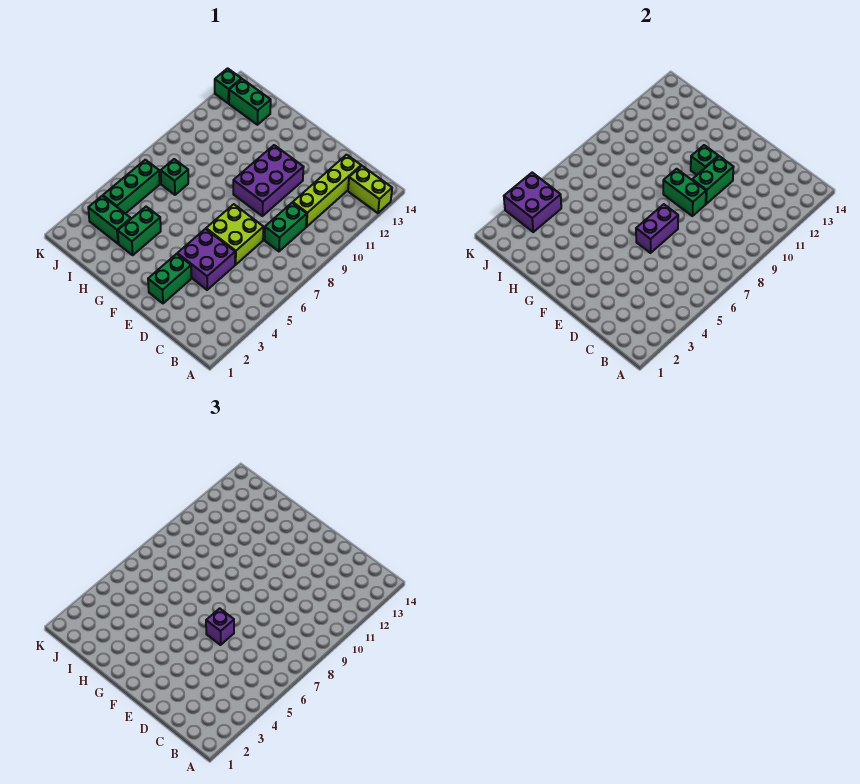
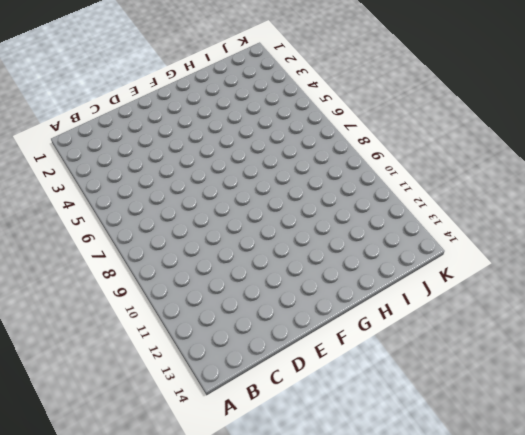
none -> lime brick A13:B13 level 1
none -> green brick C8:C9 level 1
none -> lime brick C10:C13 level 1

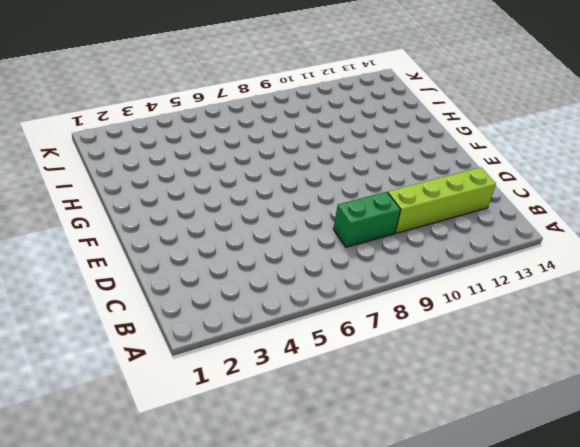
none -> lime brick A13:B13 level 1
none -> purple brick D4:E5 level 1
none -> lime brick D6:E7 level 1

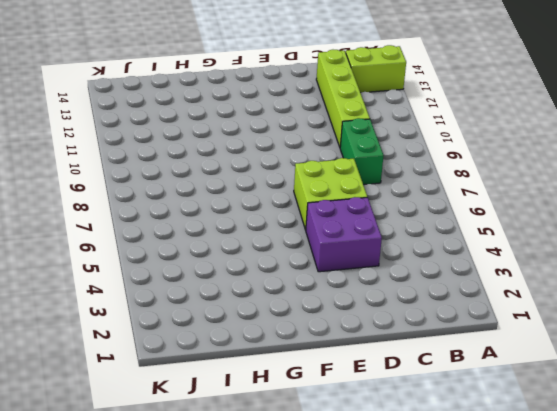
none -> green brick E2:E3 level 1
none -> purple brick E9:F11 level 1
none -> green brick H3:H4 level 1

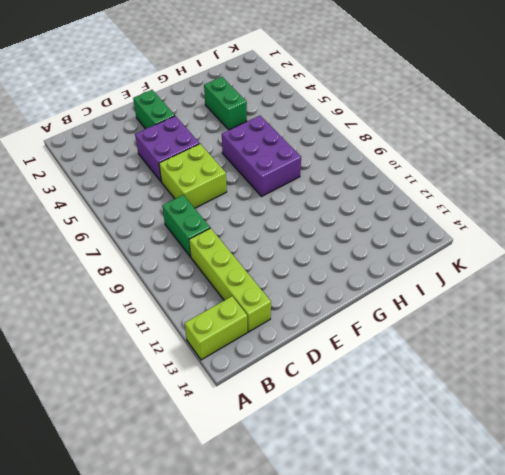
purple brick G6:H8 level 1 -> purple brick E9:F11 level 1
none -> green brick I3:J3 level 1
none -> green brick I7 level 1
none -> green brick I13:J13 level 1

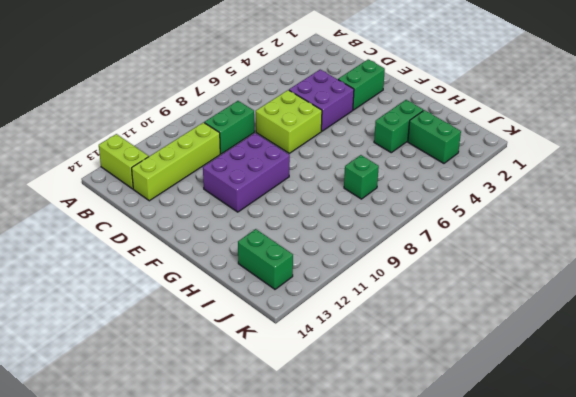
none -> green brick J4:J6 level 1
none -> green brick K13 level 1
none -> purple brick E6:E7 level 2

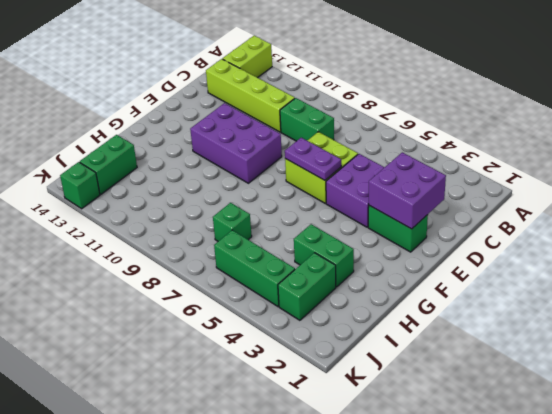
purple brick D2:E3 level 2 -> purple brick J3:K4 level 2
purple plate E6:E7 level 2 -> purple brick E6:E7 level 2
none -> green brick E9:F9 level 2
none -> green brick E10:E11 level 2
none -> green brick F11 level 2

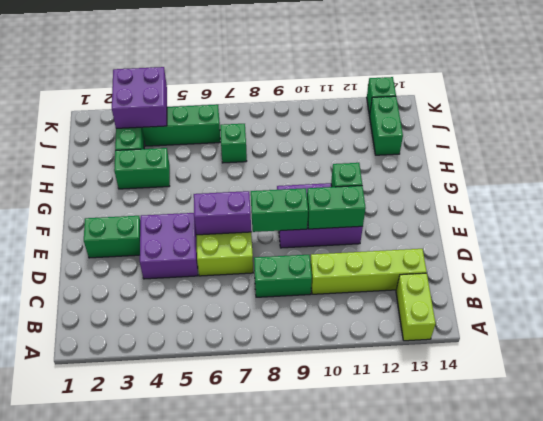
green brick E8:E9 level 2 -> green brick E9:F9 level 2
none -> purple brick E6 level 3

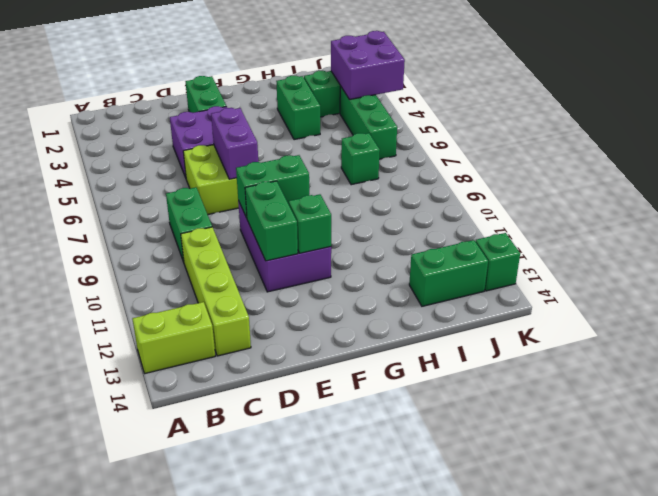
none -> purple brick E6 level 3

